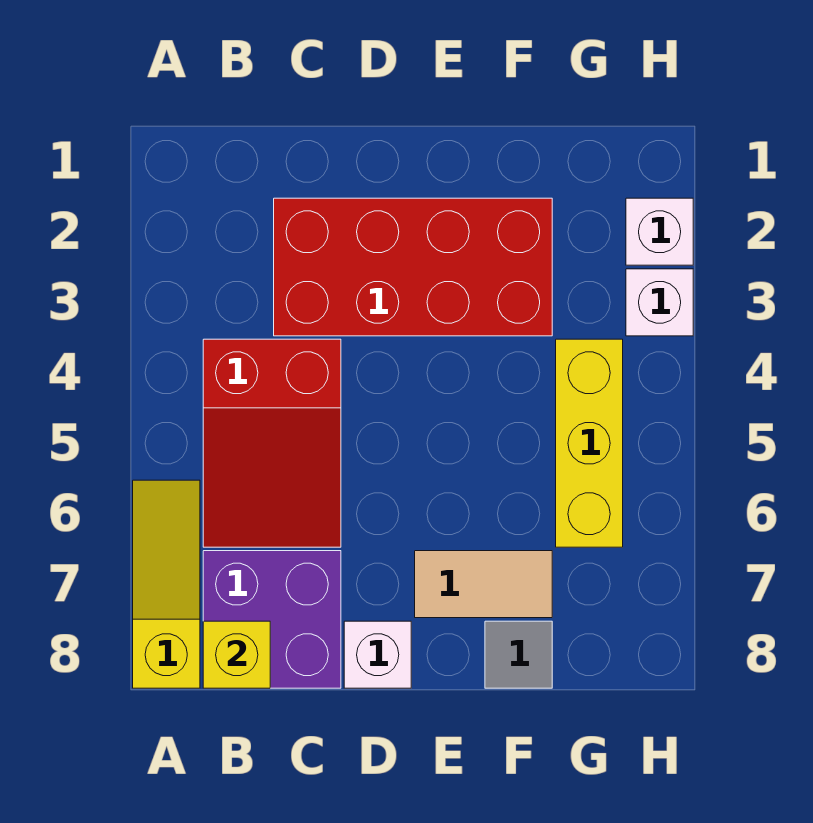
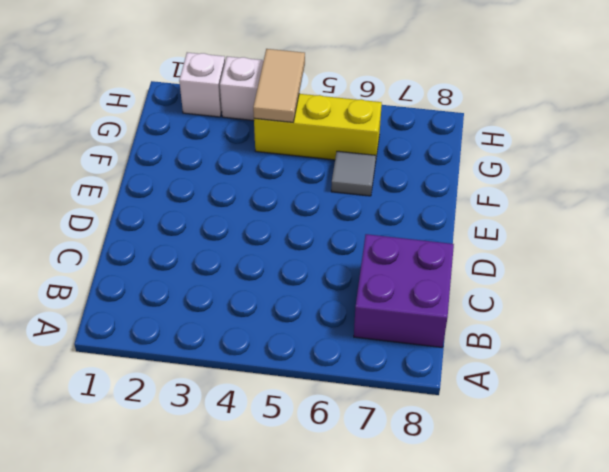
grey tile F6 level 1 -> grey tile F8 level 1
tan tile G4:H4 level 2 -> tan tile E7:F7 level 1
none -> yellow slope A6:A8 level 1 top 8
none -> red slope B4:C6 level 1 top 4

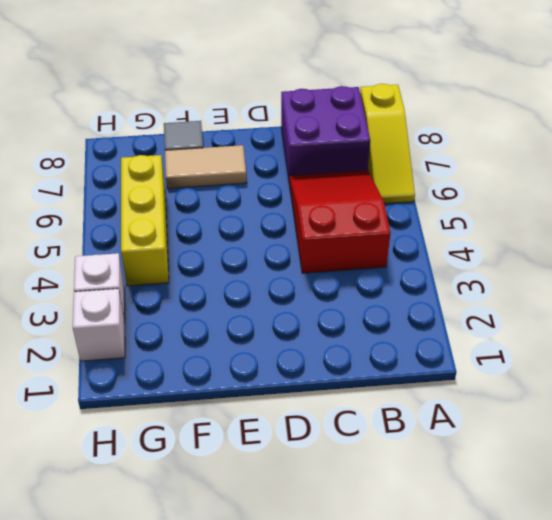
none -> red brick C2:F3 level 1
none -> white brick D8 level 1

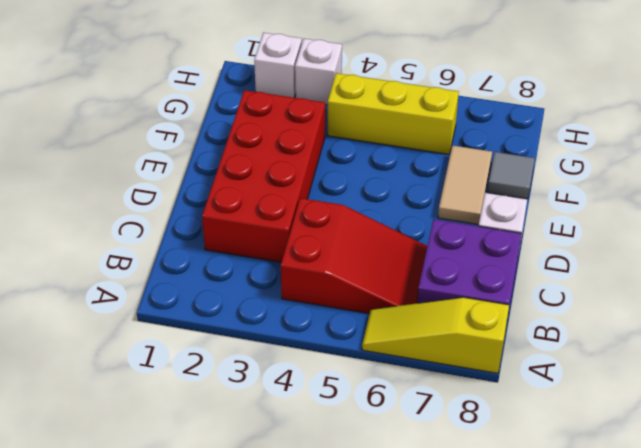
none -> yellow brick B8 level 2

